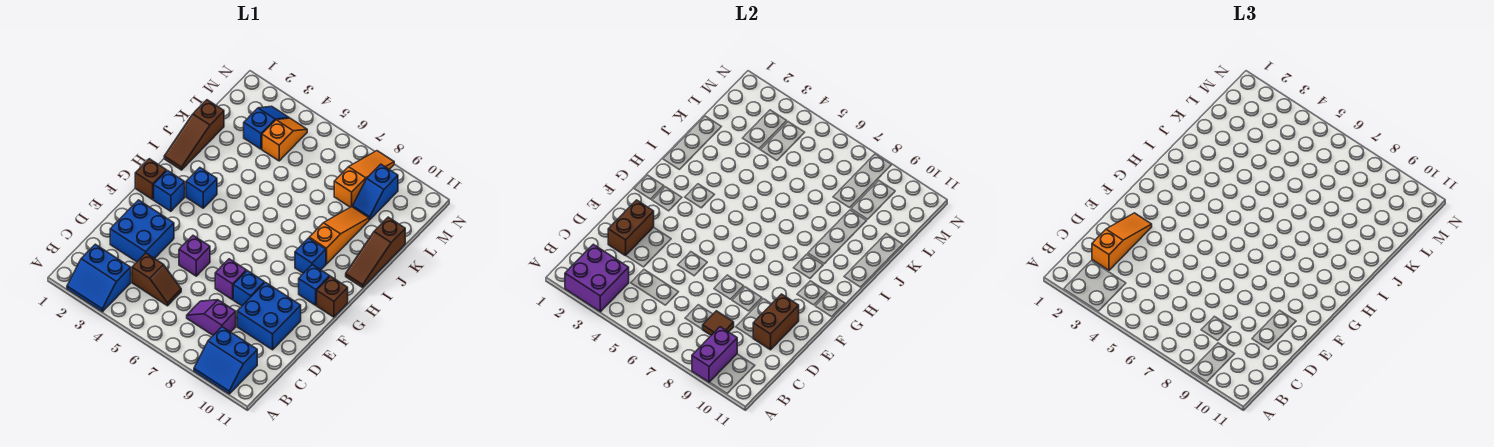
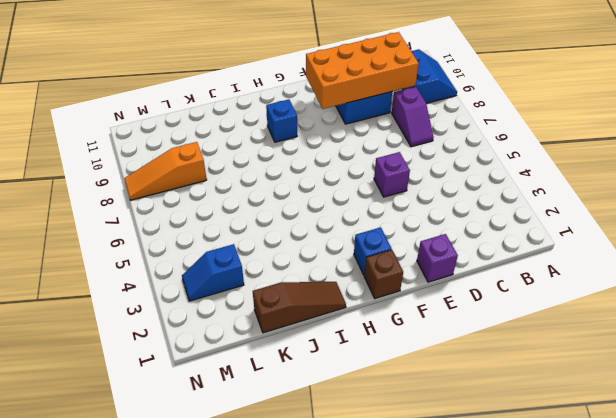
orange brick C9:F10 level 2 -> brown brick D10:E10 level 2
purple brick E1 level 1 -> purple brick E7 level 1
none -> blue slope A2:B3 level 1 top B
none -> brown slope C4:C5 level 1 top 4
none -> blue brick D2:E3 level 1

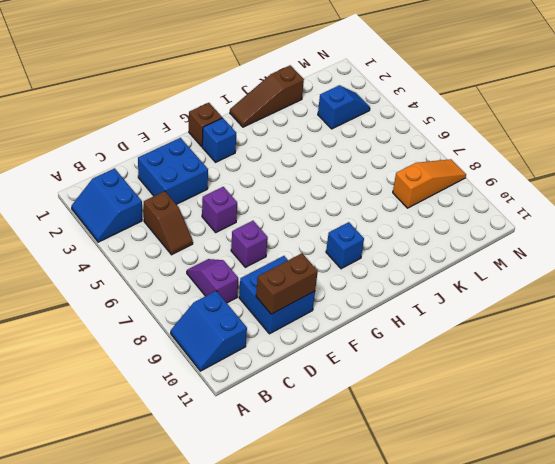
none -> blue brick E8 level 1
none -> blue brick G10 level 1
none -> brown brick G11 level 1

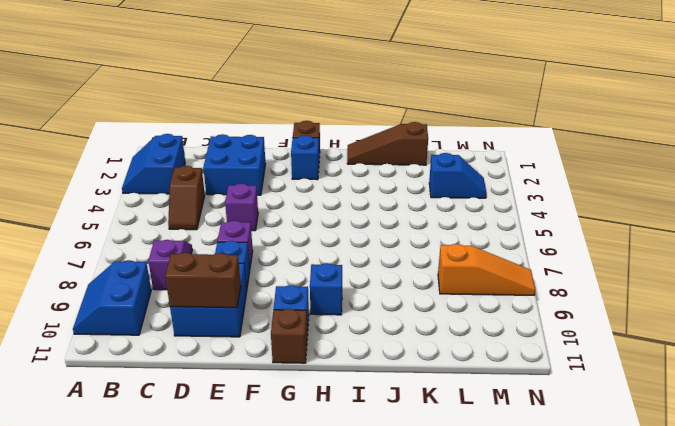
none -> blue brick H3 level 1
none -> orange slope I9:K9 level 1 top I
none -> brown slope I11:K11 level 1 top K

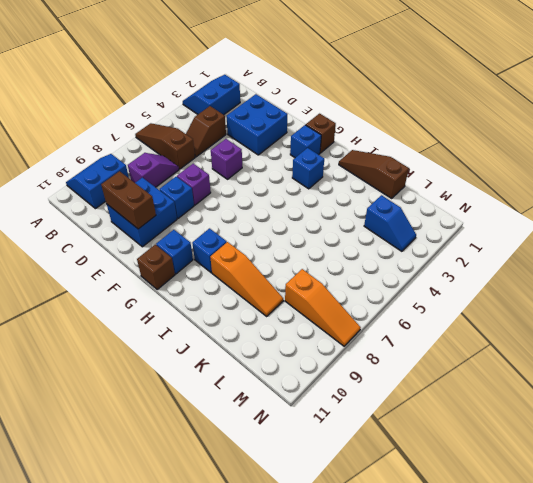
brown slope A6:C6 level 1 top C -> brown slope I11:K11 level 1 top K
none -> orange slope L4:M4 level 1 top L
none -> blue slope L9:M9 level 1 top M
none -> purple brick A2:B3 level 2

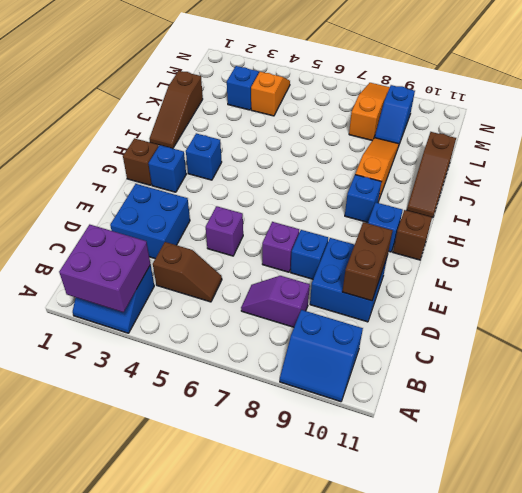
none -> purple brick A9:B9 level 2
none -> brown tile C8 level 2
none -> brown brick D2:E2 level 2

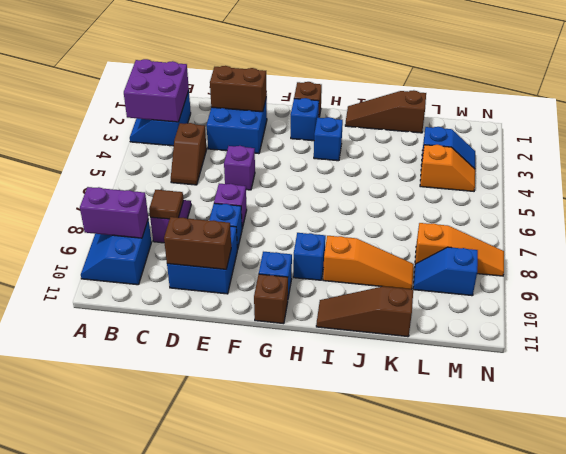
none -> orange slope C2:E2 level 3 top C

